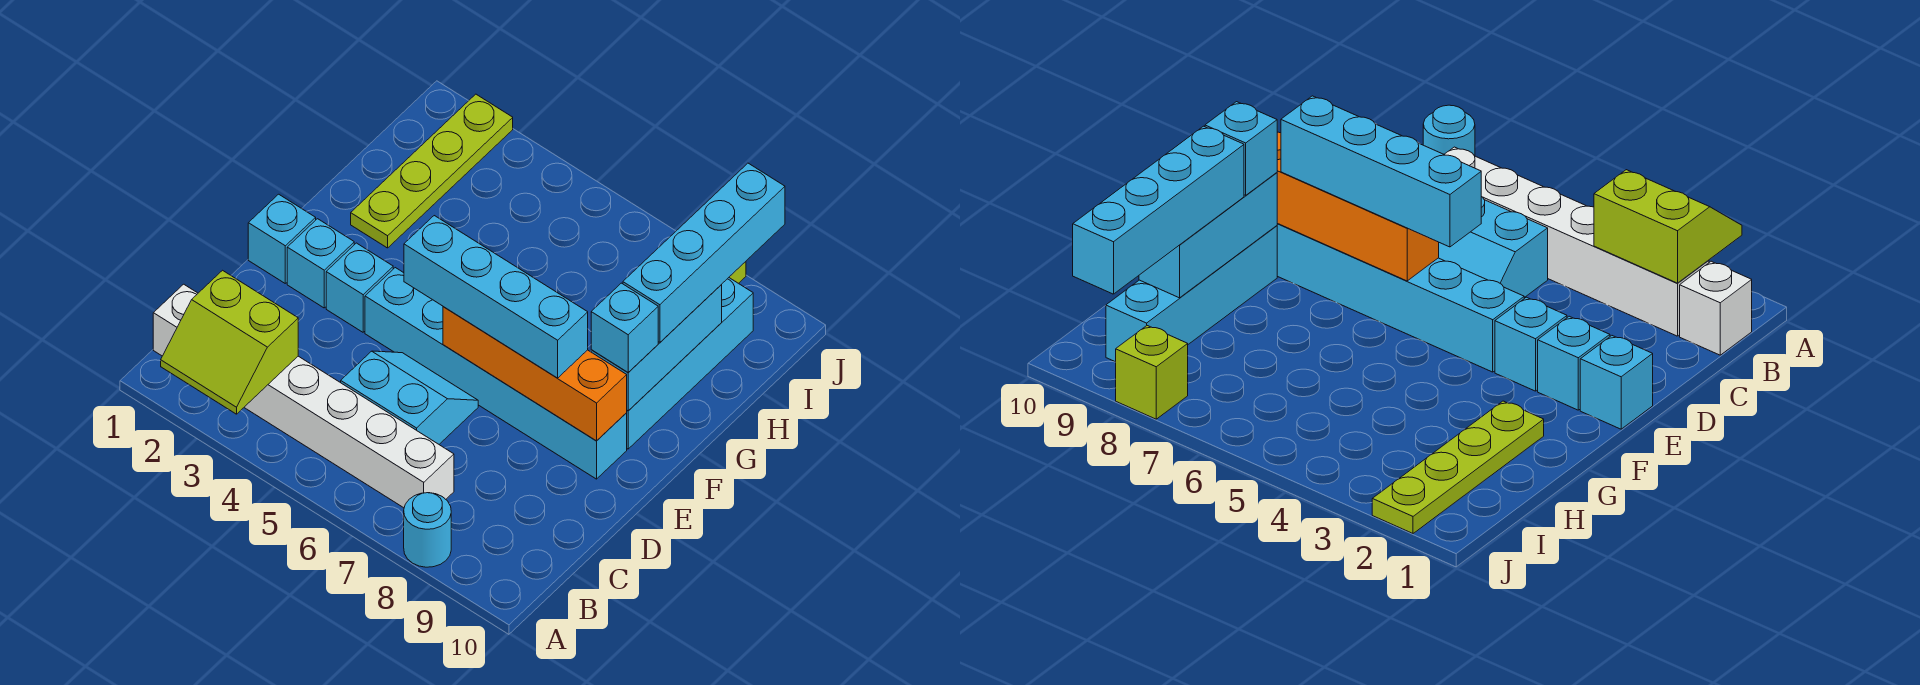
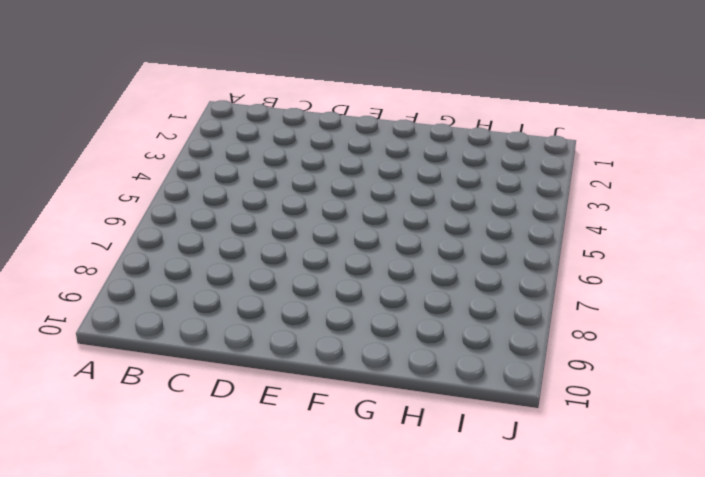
none -> cyan round brick A8 level 1
none -> white brick B1 level 1
none -> white brick B2:B7 level 1

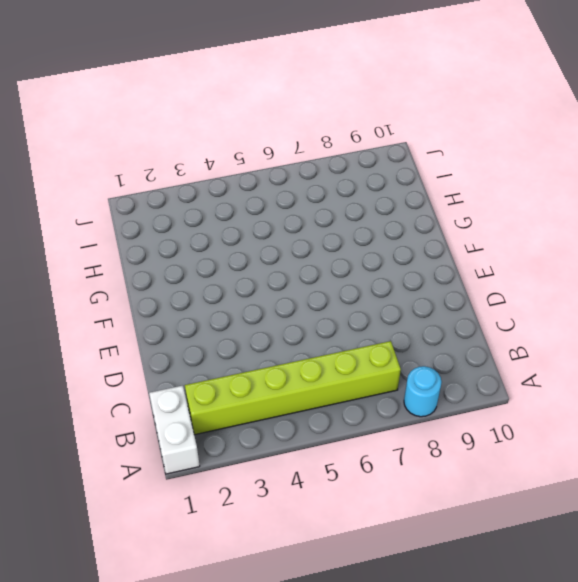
white brick A1:B1 level 1 -> white brick B1 level 1
lime brick B2:B7 level 1 -> white brick B2:B7 level 1
none -> cyan slope C5:D6 level 1 top C
none -> cyan brick E1 level 1
none -> cyan brick E2 level 1

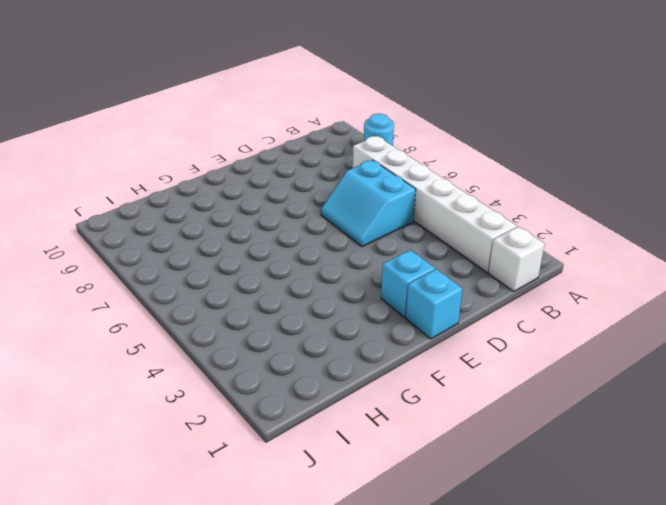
none -> cyan brick E3 level 1
none -> cyan brick E4:E9 level 1
none -> cyan brick F9:I9 level 1

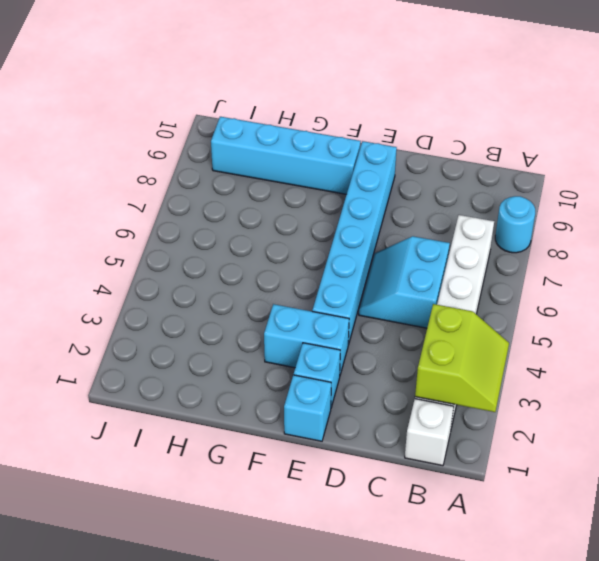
cyan brick E3:F3 level 1 -> cyan brick E3 level 1
none -> lime plate G2:J2 level 1
none -> lime brick J8 level 1
none -> orange brick E6:E9 level 2

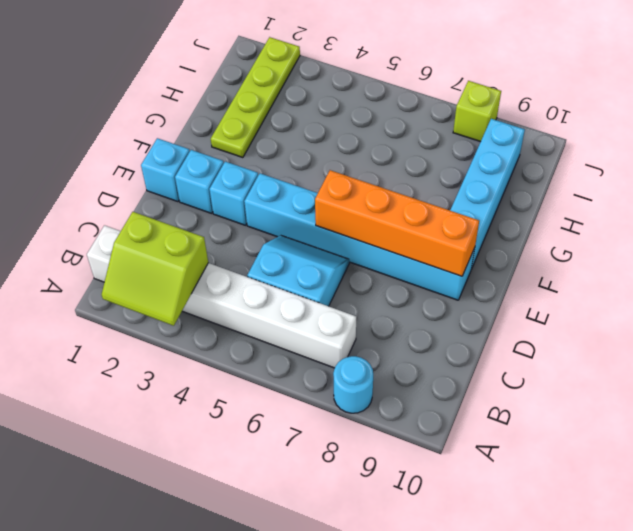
none -> cyan brick F9:H9 level 2
none -> cyan brick E5:E8 level 3
none -> cyan brick F9 level 3

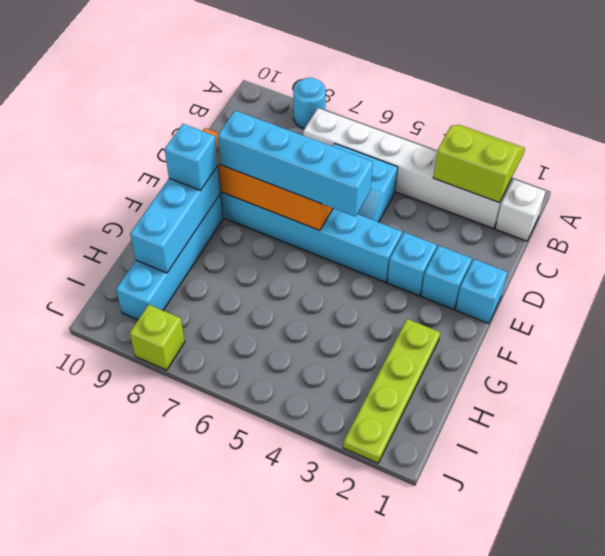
none -> cyan brick G9:J9 level 3

